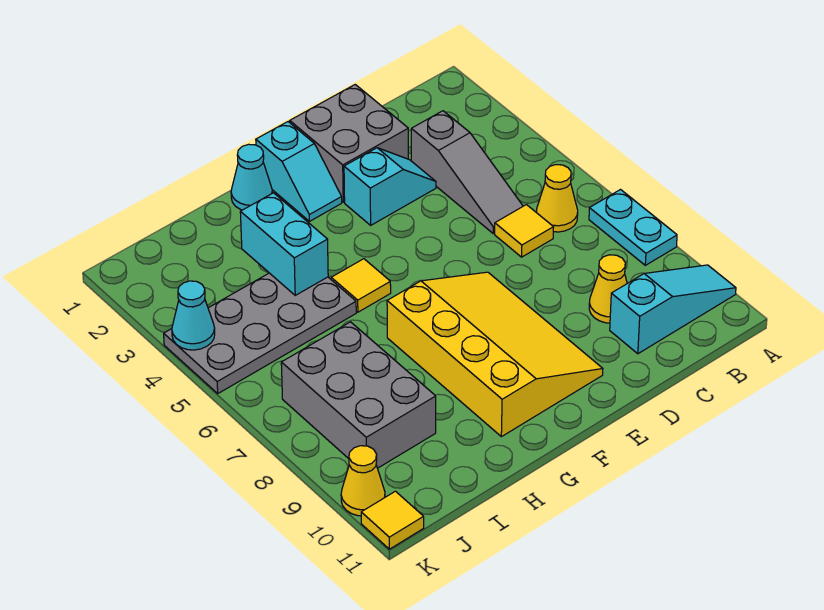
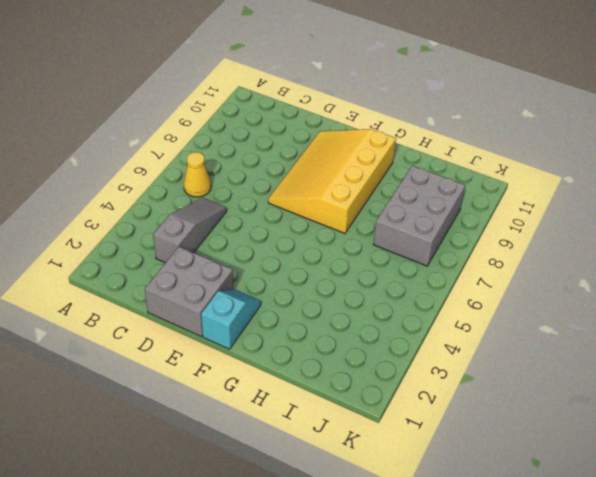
none -> cyan plate A7:A8 level 1
none -> cyan slope A10:C10 level 1 top C
none -> yellow tile C6 level 1

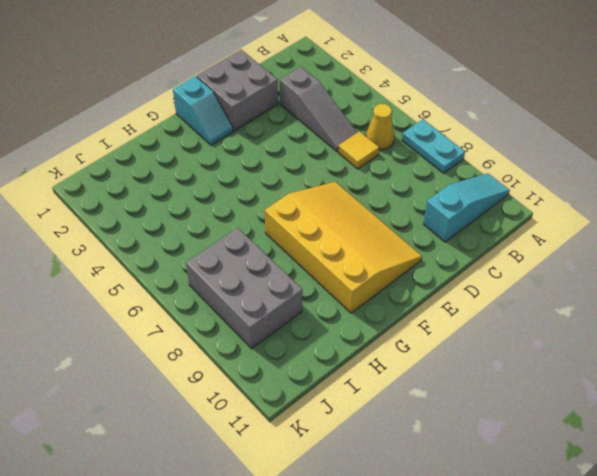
none -> yellow cone C9 level 1
none -> cyan slope D3:E3 level 1 top E
none -> cyan cone G1 level 1

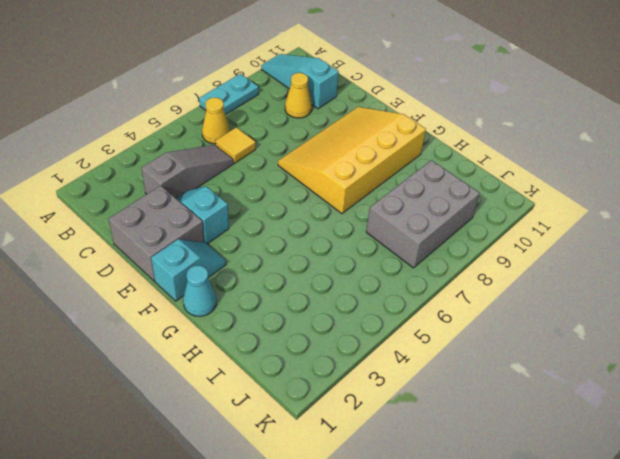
none -> yellow tile G5 level 1
none -> grey plate H4:K5 level 1
none -> yellow cone K10 level 1

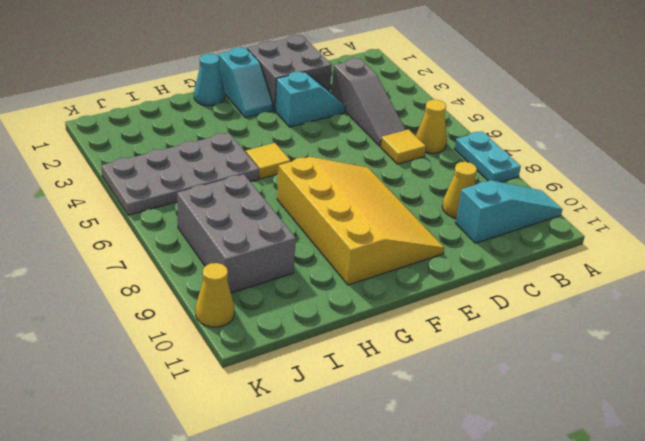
none -> yellow tile K11 level 1
none -> cyan brick H3:H4 level 2
none -> cyan cone K4 level 2

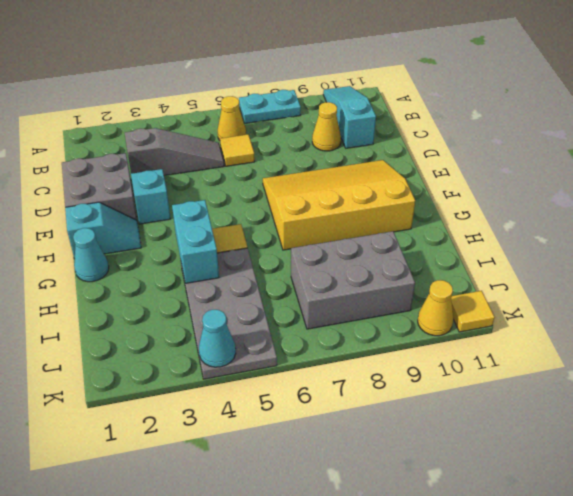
cyan brick G4:H4 level 2 -> cyan brick H3:H4 level 2

